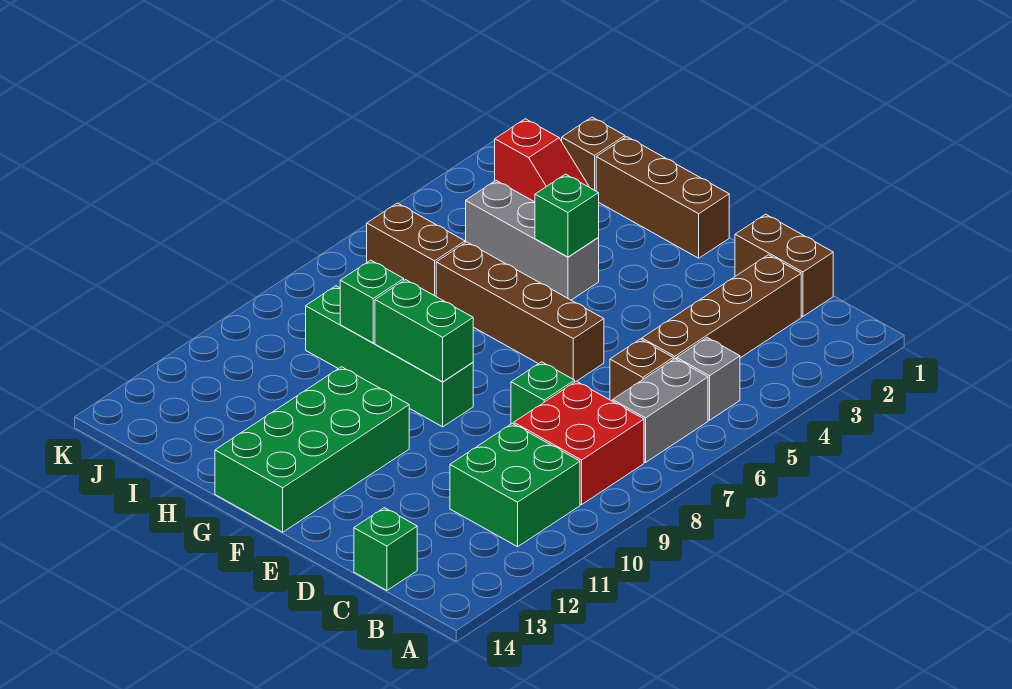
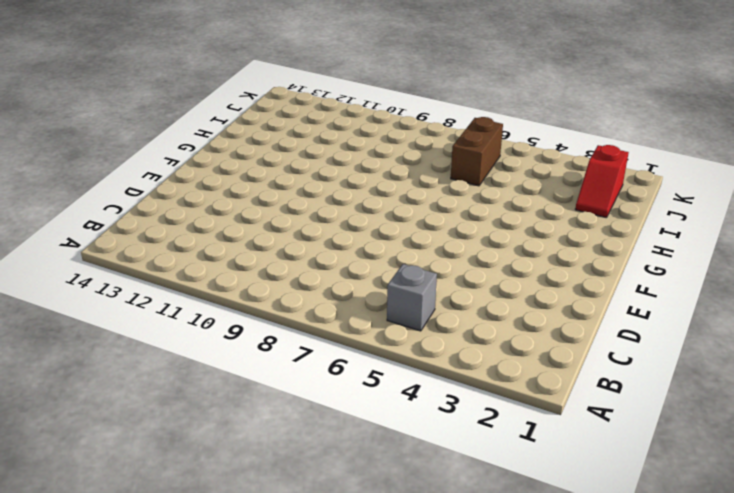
none -> grey brick B6:B7 level 1
none -> red brick B8:C9 level 1
none -> green brick B10:C11 level 1

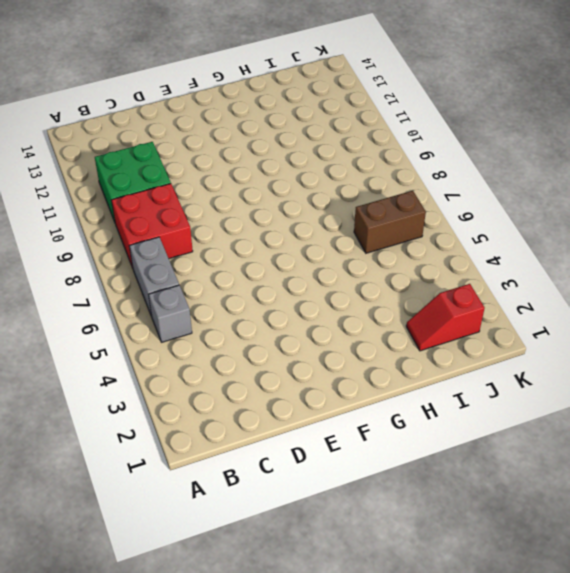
none -> brown brick C1:D1 level 1
none -> brown brick C2:C5 level 1
none -> brown brick C6 level 1

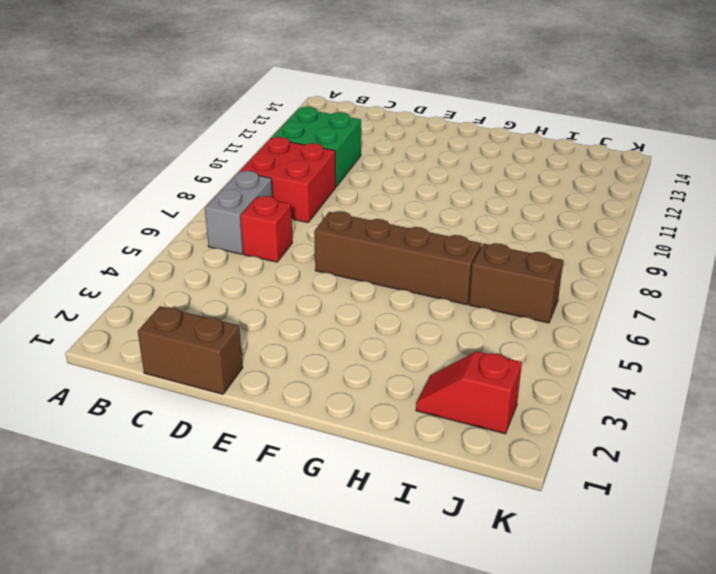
red brick C6 level 1 -> brown brick C6 level 1
none -> grey brick B5 level 1
none -> brown brick C2:C5 level 1
none -> green brick C14 level 1

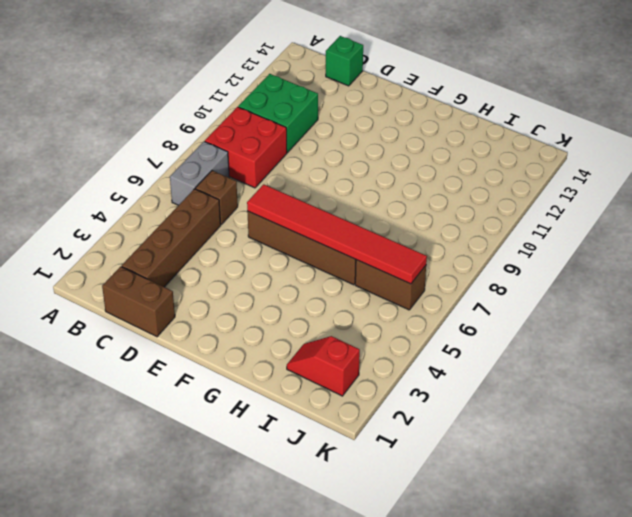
red tile E6:J6 level 2 -> none
none -> grey brick B5 level 1
none -> green brick D8 level 1
none -> brown brick F1:H1 level 1

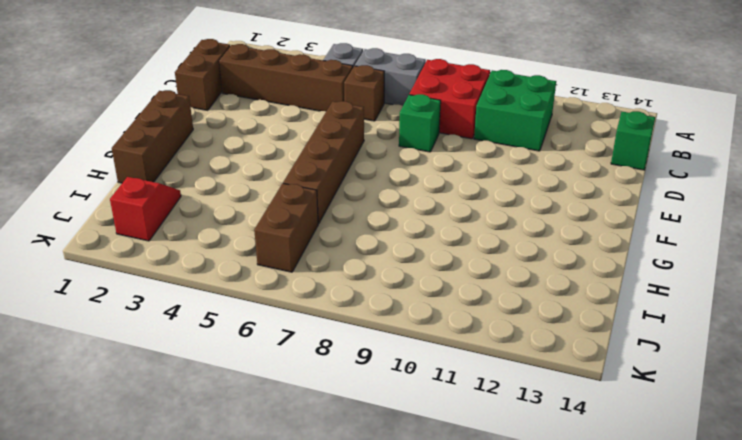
none -> green brick F9:I9 level 1
none -> green brick F11:G14 level 1
none -> grey brick G4:I4 level 1

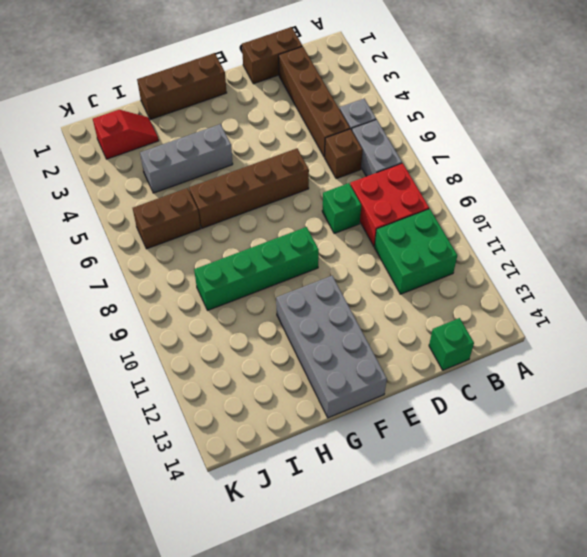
grey brick F11:G14 level 1 -> green brick F11:G14 level 1
none -> brown brick I1 level 1
none -> green brick F9:G9 level 2
none -> green brick G4 level 2

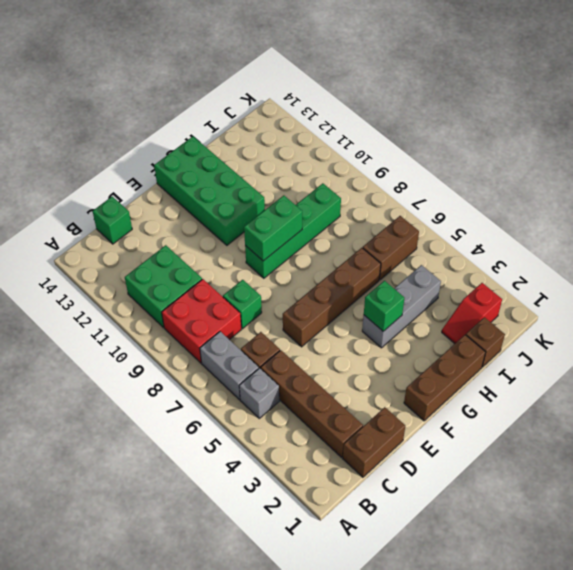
none -> green brick H9 level 2

